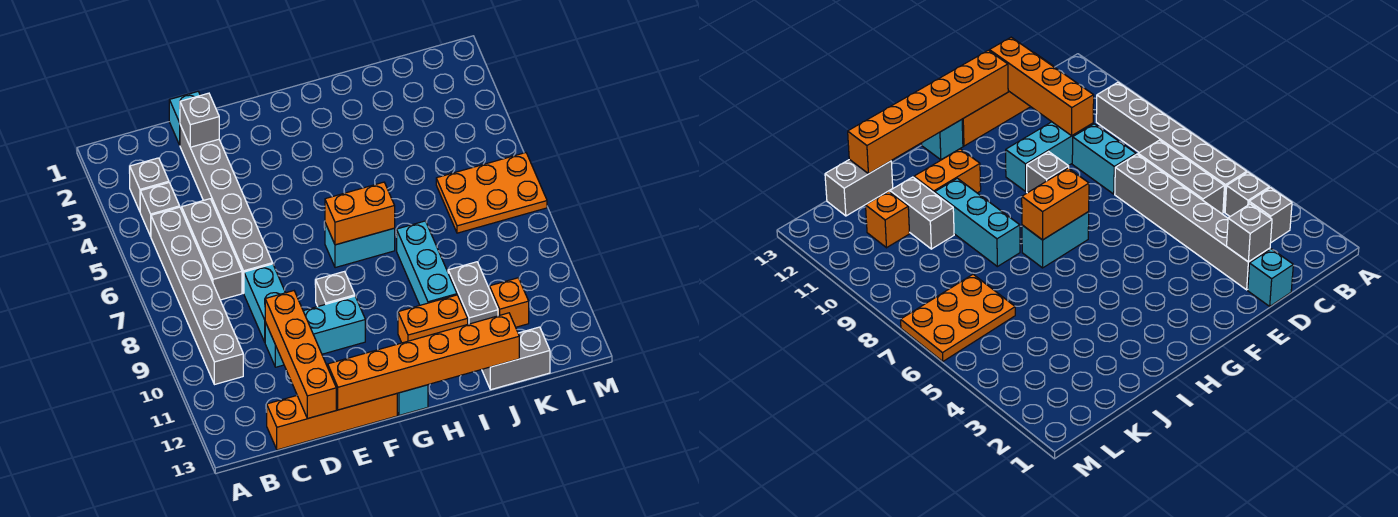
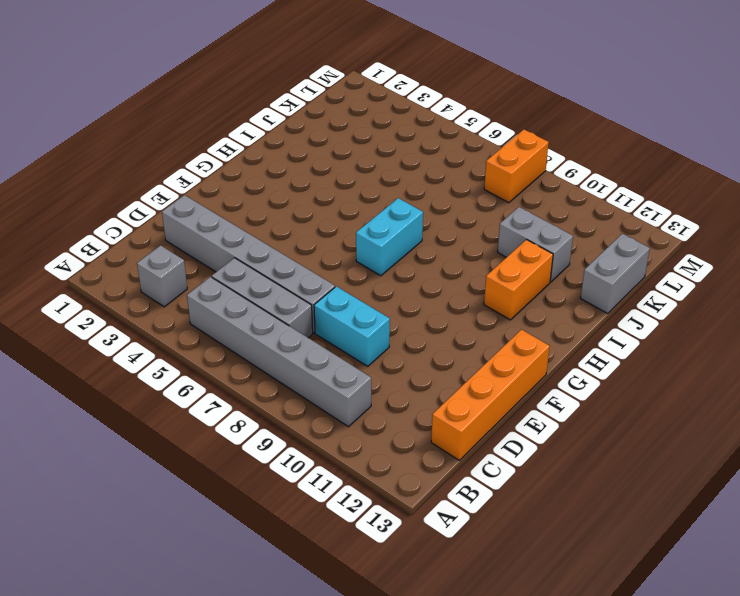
orange brick L8:M8 level 1 -> orange brick G7:H7 level 2
none -> grey brick B4 level 1
none -> cyan brick D1 level 1
none -> cyan brick D10:F10 level 1

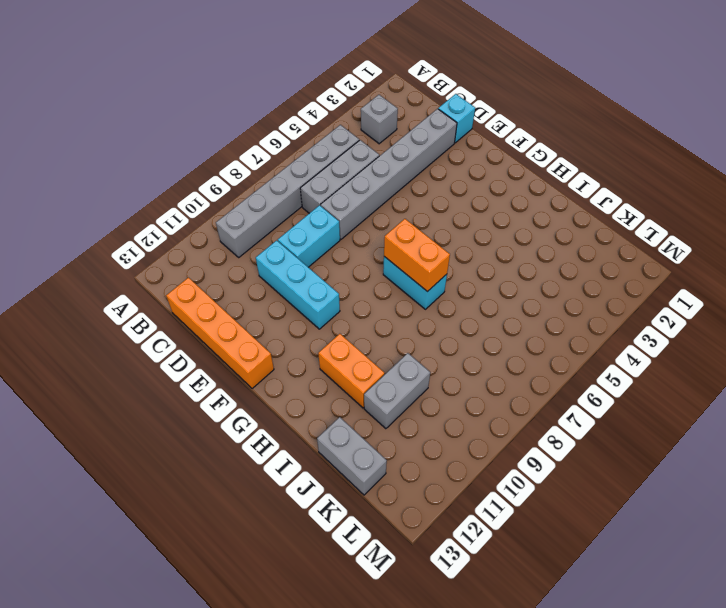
none -> grey brick B4 level 1
none -> grey brick F9 level 1
none -> cyan brick G13 level 1

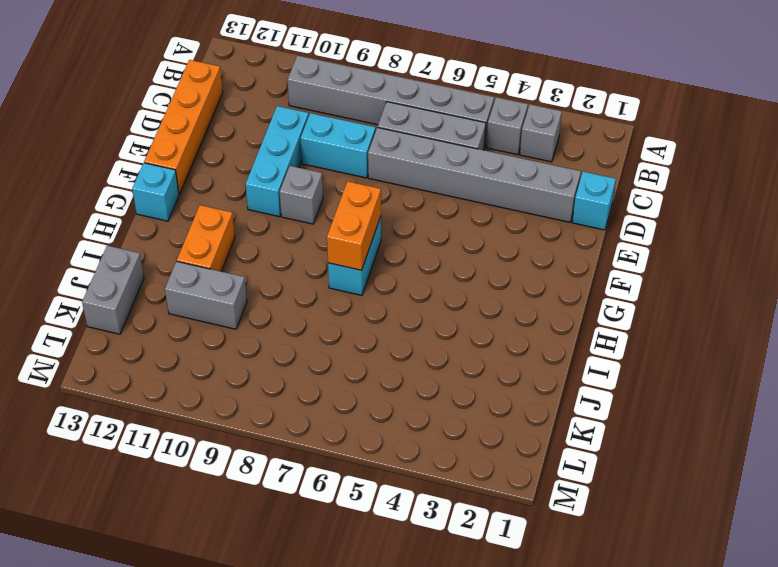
none -> cyan brick I8:I10 level 1
none -> orange plate K6:M7 level 1
none -> orange brick K11 level 1

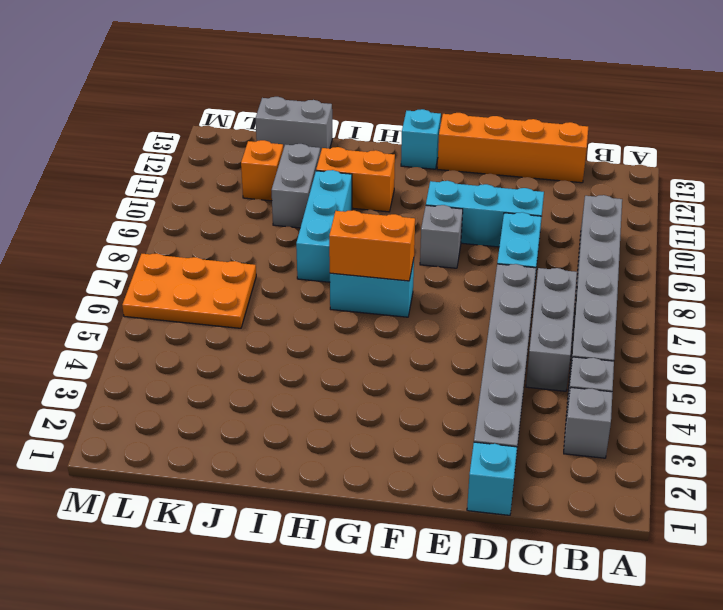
none -> grey brick D2 level 2
none -> orange brick D10:D13 level 2
none -> orange brick E13:J13 level 2

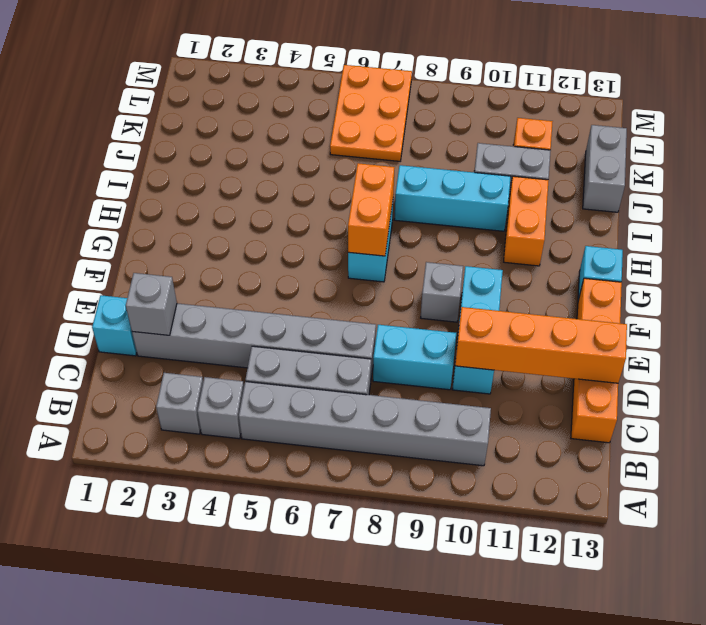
none -> orange brick E13:J13 level 2

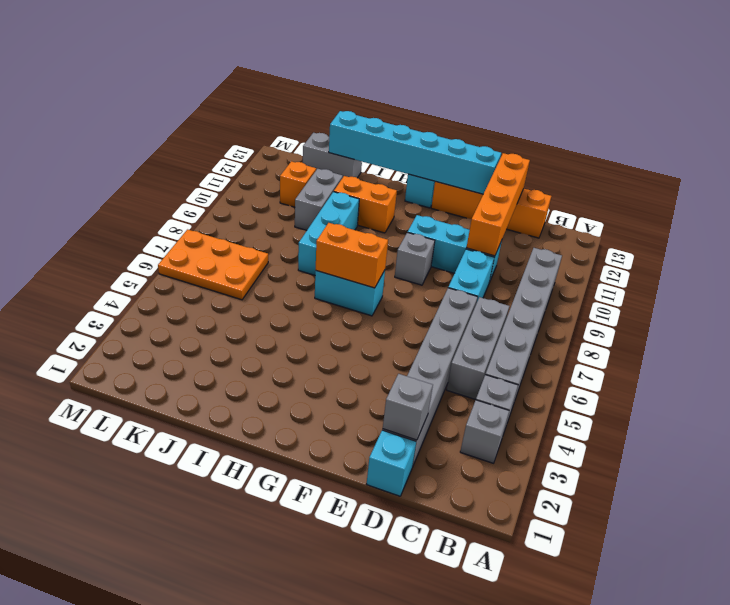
cyan brick E13:J13 level 2 -> orange brick E13:J13 level 2

